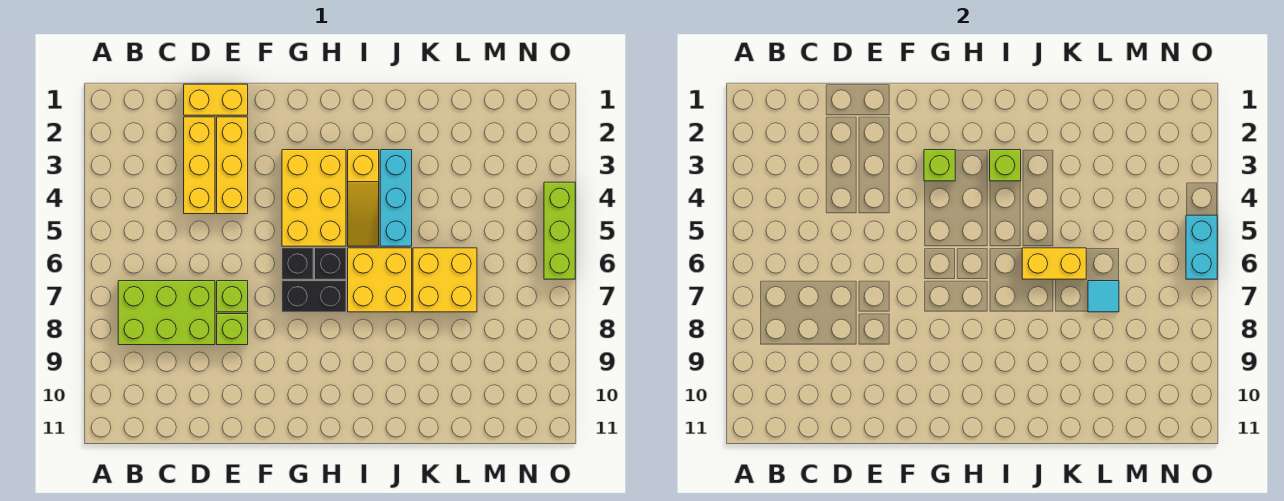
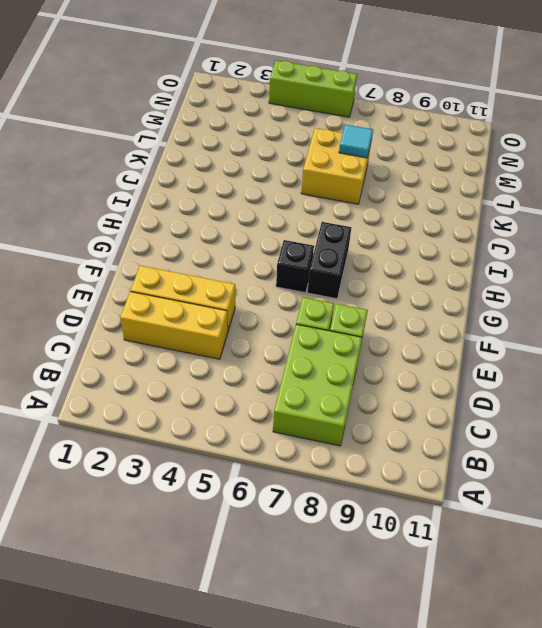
none -> yellow brick D1:E1 level 1
none -> yellow brick G3:H5 level 1
none -> black brick H6 level 1

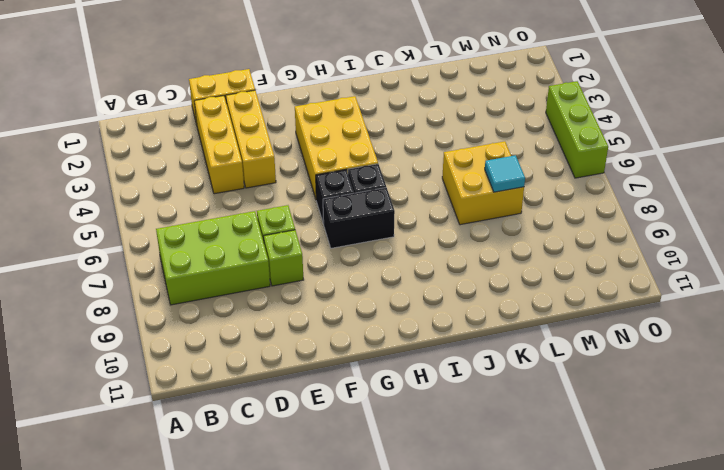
none -> yellow slope I3:I5 level 1 top 3
none -> yellow brick I6:J7 level 1
none -> cyan brick J3:J5 level 1

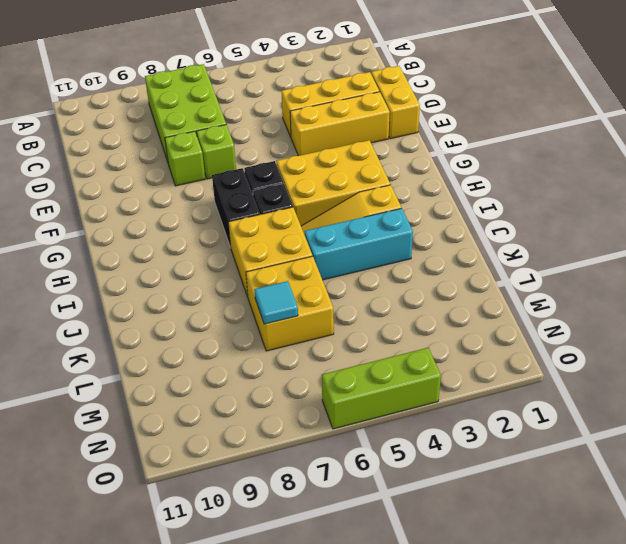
none -> lime brick G3 level 2
none -> lime brick I3 level 2
none -> yellow brick J6:K6 level 2

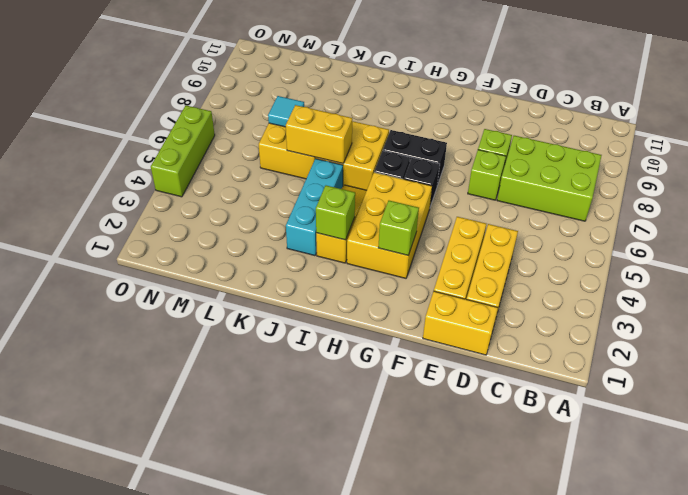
none -> cyan brick O5:O6 level 2

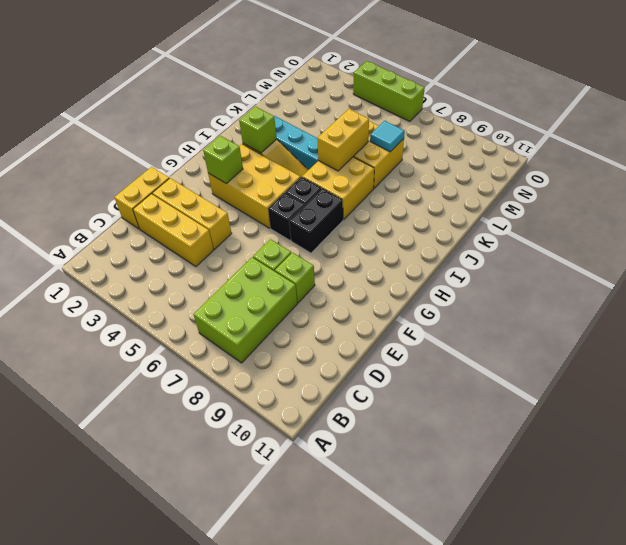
none -> cyan brick O5:O6 level 2

